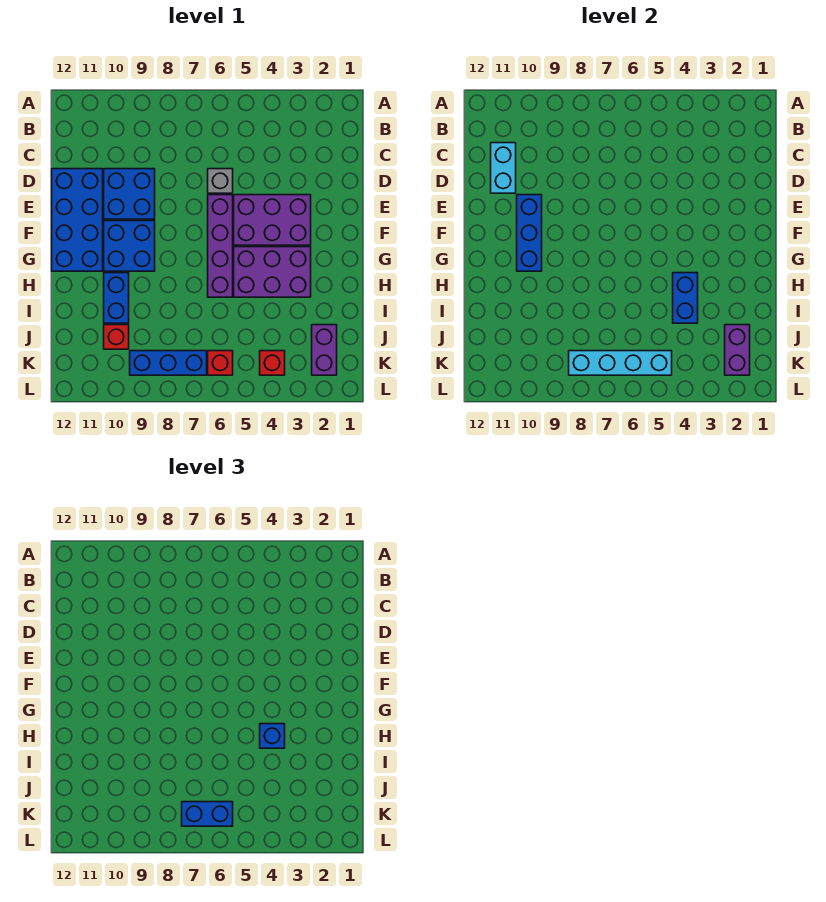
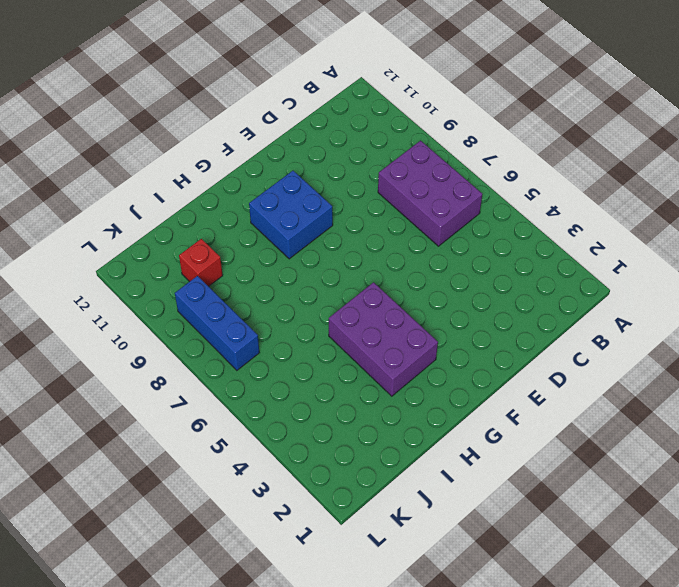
purple brick B6:C8 level 1 -> purple brick E3:F5 level 1
none -> grey brick D6 level 1
none -> blue brick D9:E10 level 1
none -> blue brick D11:G12 level 1

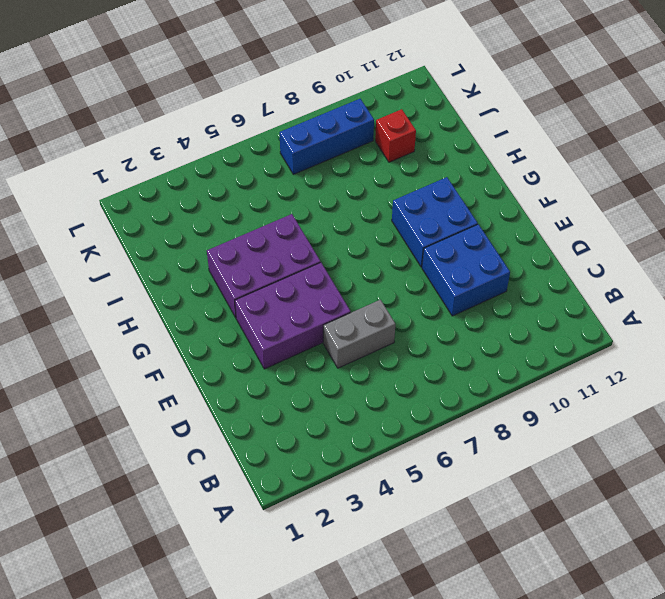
grey brick D5:D6 level 1 -> grey brick D6 level 1
none -> blue brick D11:G12 level 1
none -> purple brick E6:H6 level 1
none -> blue brick H10:I10 level 1

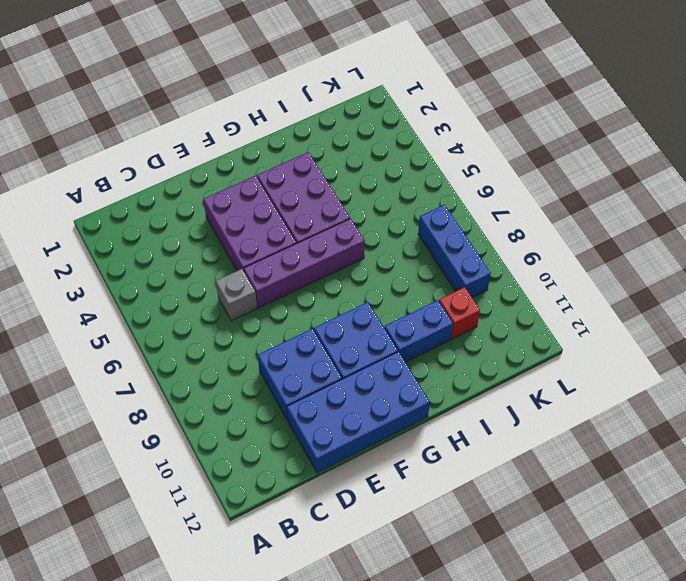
none -> purple brick J2:K2 level 1
none -> red brick K4 level 1
none -> red brick K6 level 1

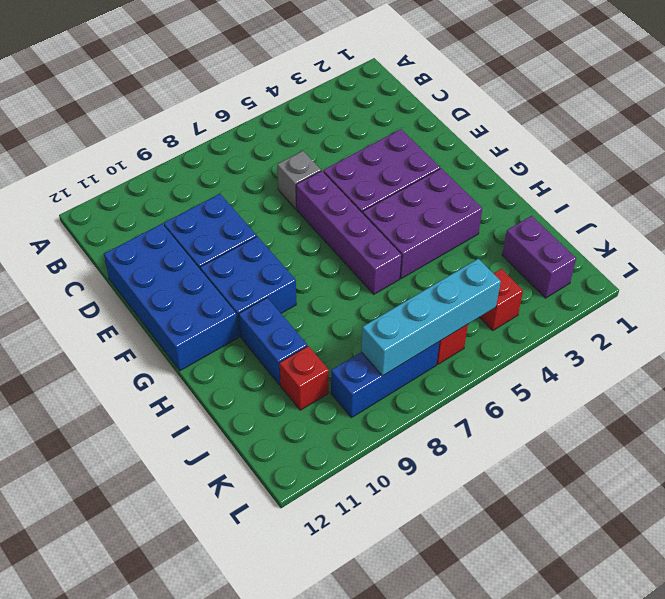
none -> cyan brick C11:D11 level 2
none -> blue brick E10:G10 level 2
none -> blue brick H4:I4 level 2

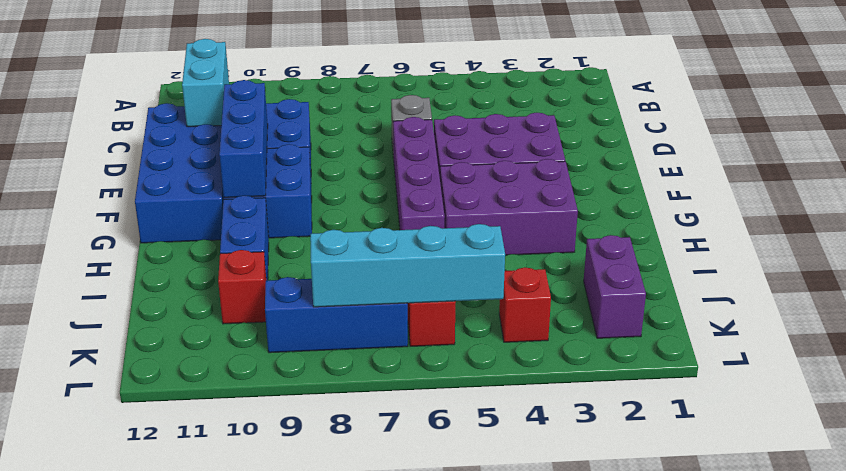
none -> blue brick H4:I4 level 2
none -> purple brick J2:K2 level 2
none -> blue brick H4 level 3

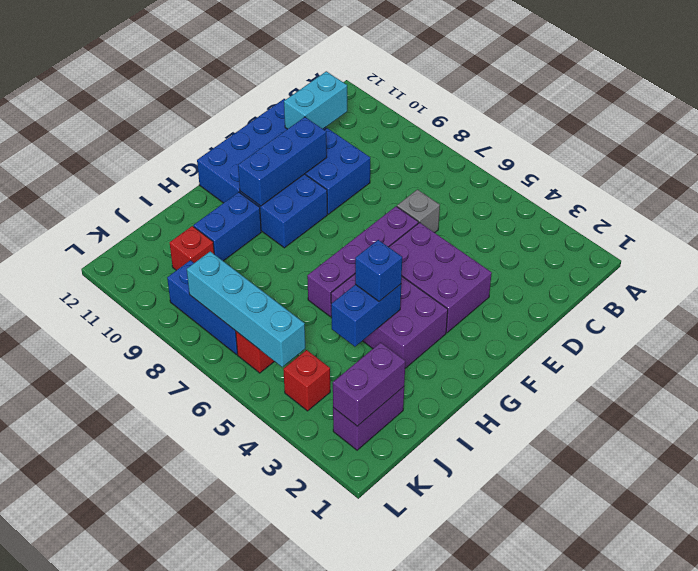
none -> blue brick K6:K7 level 3

